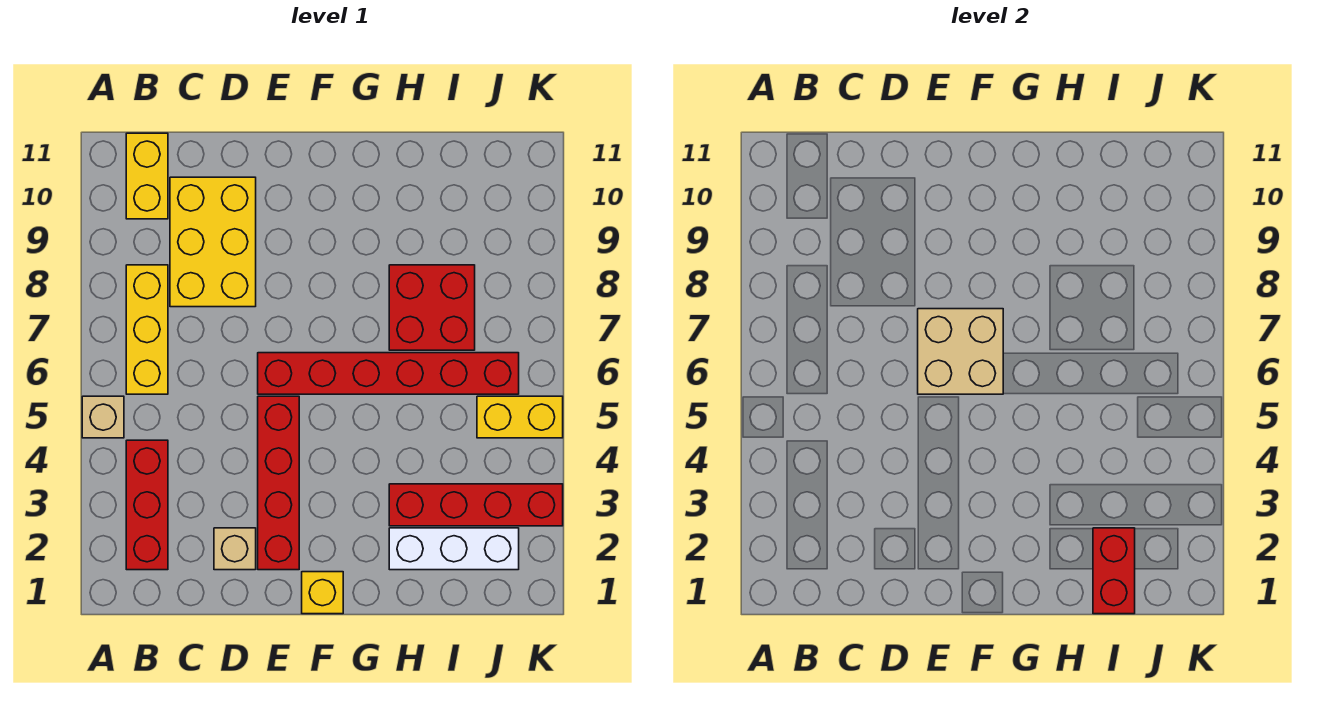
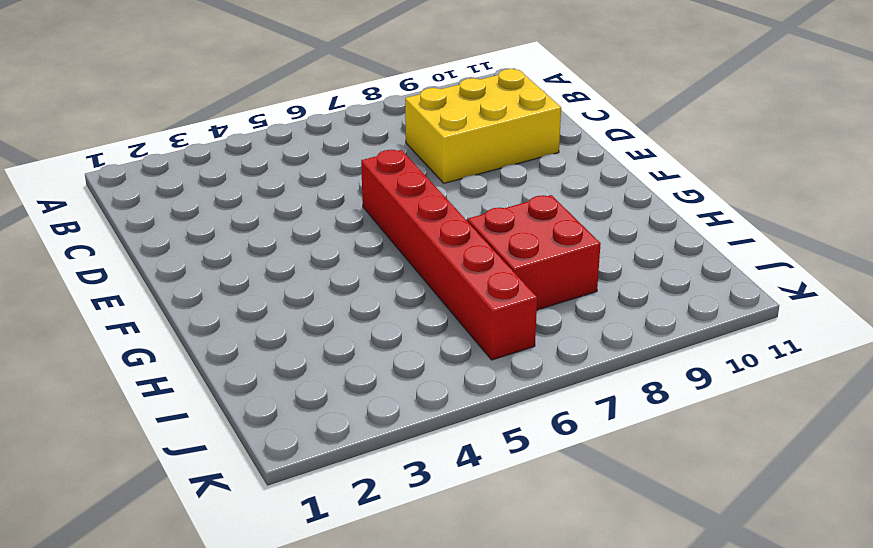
none -> tan brick A5 level 1
none -> red brick B2:B4 level 1
none -> yellow brick B6:B8 level 1

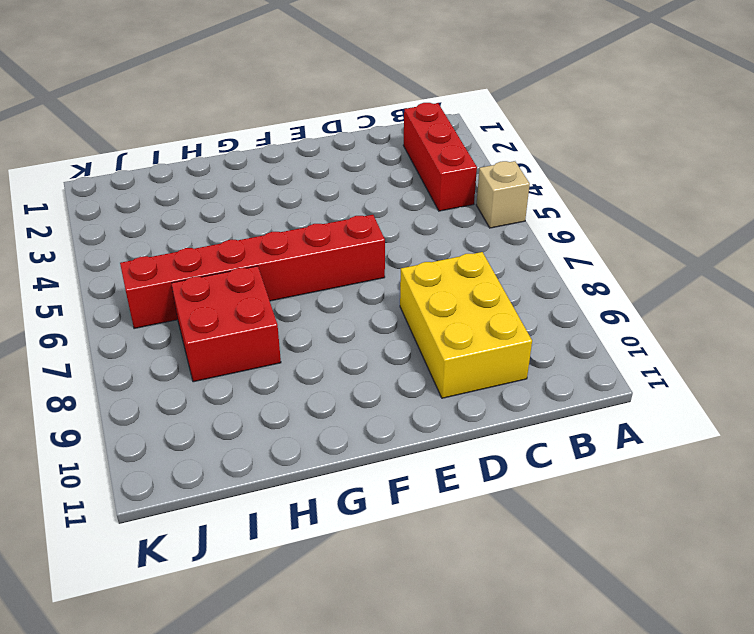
none -> yellow brick B6:B8 level 1
none -> yellow brick B10:B11 level 1
none -> tan brick D2 level 1

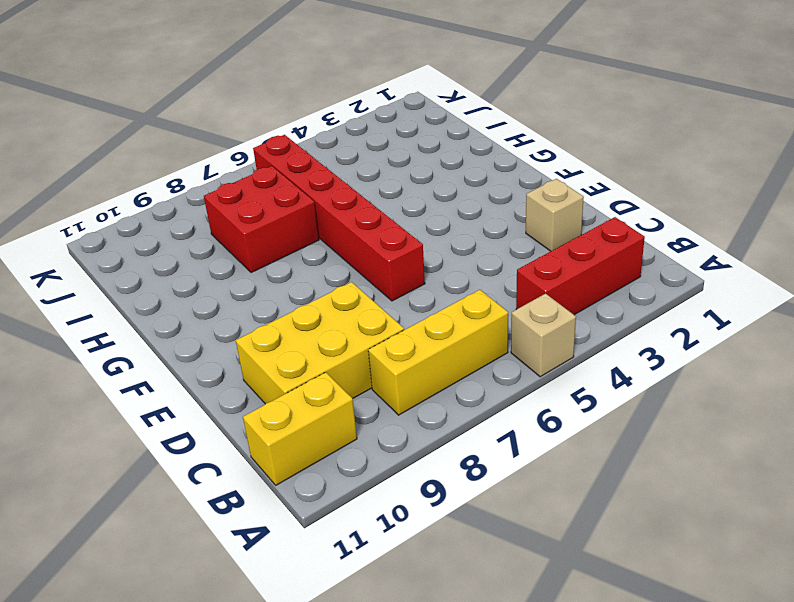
none -> red brick E2:E5 level 1
none -> yellow brick F1 level 1
none -> white brick H2:J2 level 1

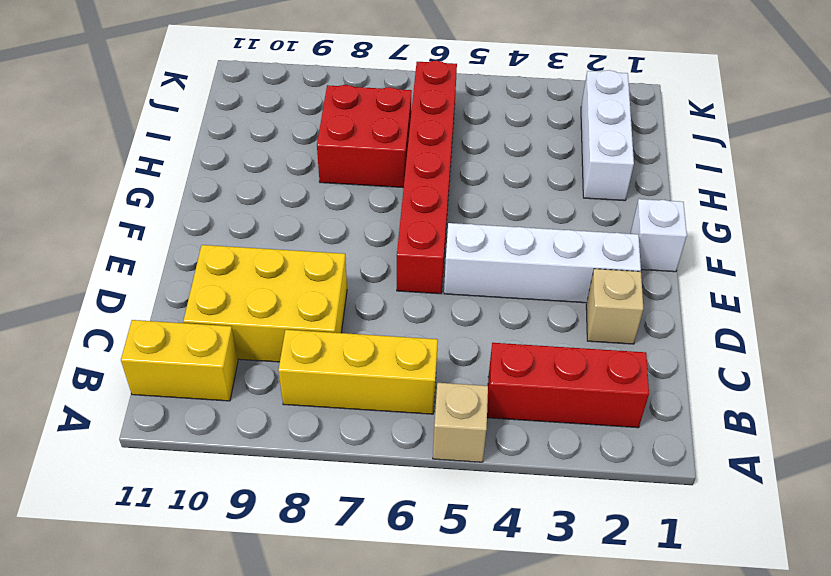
white brick E2:E5 level 1 -> red brick E2:E5 level 1
white brick F1 level 1 -> yellow brick F1 level 1
none -> red brick H3:K3 level 1
none -> yellow brick J5:K5 level 1
none -> tan brick E6:F7 level 2

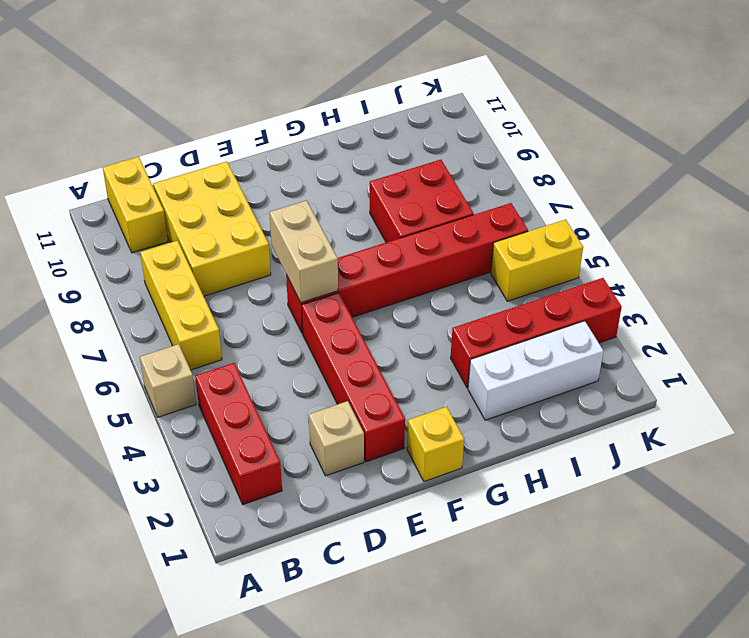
tan brick E6:E7 level 2 -> tan brick E6:F7 level 2
none -> red brick I1:I2 level 2

